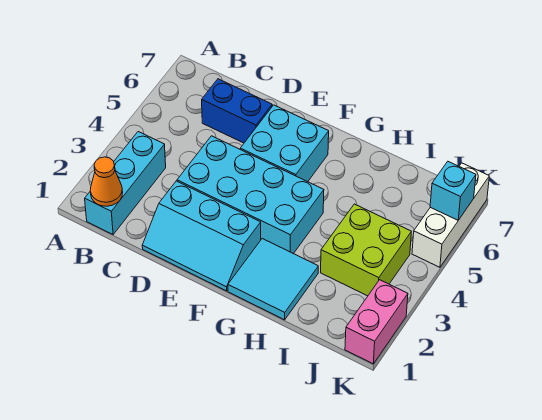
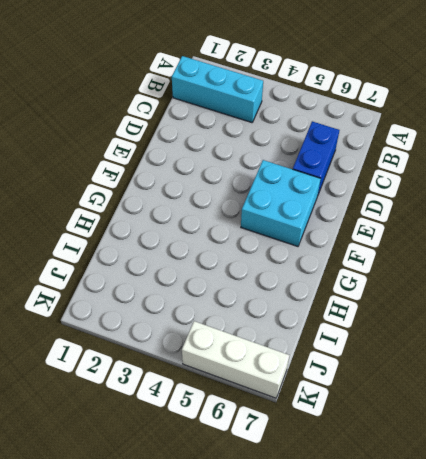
none -> cyan slope D1:F2 level 1 top 2
none -> cyan brick D3:G4 level 1

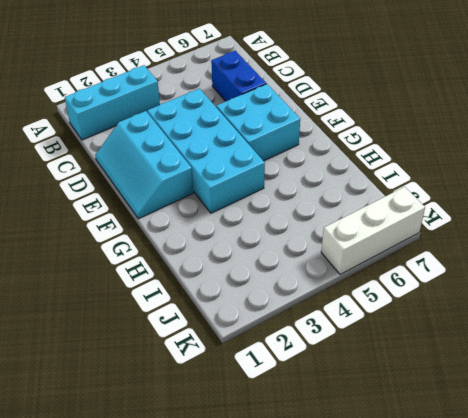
none -> cyan tile G1:H2 level 1
none -> lime brick I3:J4 level 1

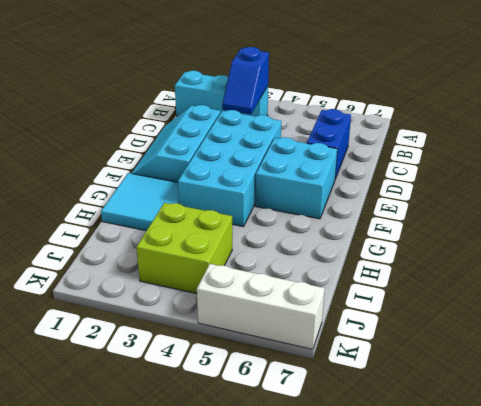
blue slope B3:C3 level 2 top B -> none
none -> pink brick K1:K2 level 1
none -> orange cone B1 level 2

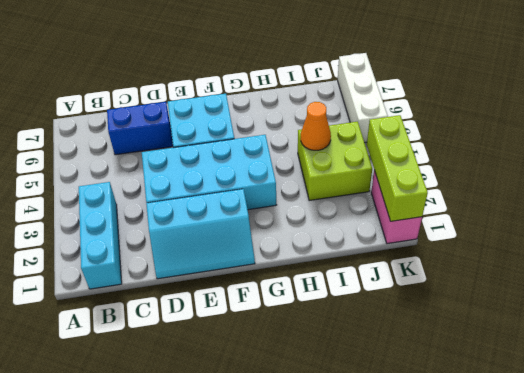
orange cone I4 level 2 -> orange cone B1 level 2
lime brick K1:K3 level 2 -> none
none -> cyan tile G1:H2 level 1
none -> cyan brick K6 level 2

